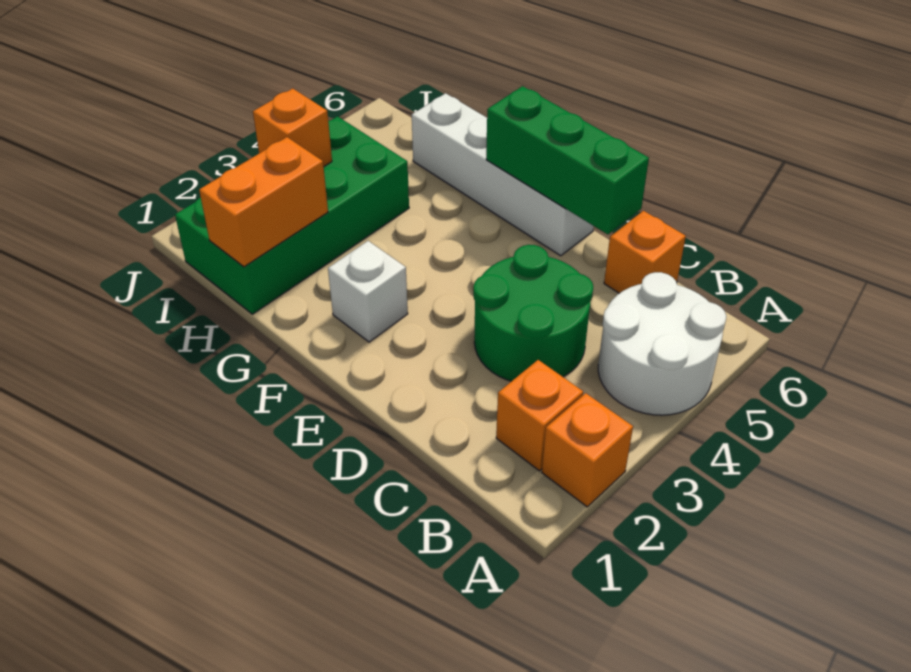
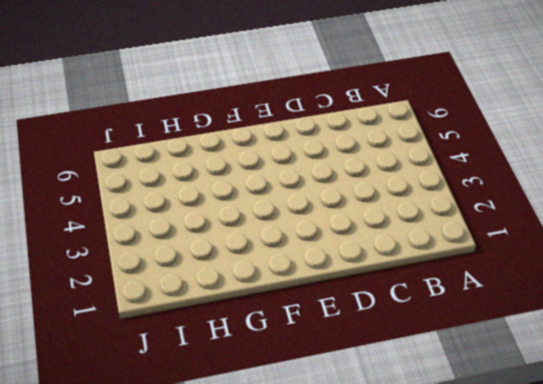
none -> orange brick A2 level 1
none -> white round brick A4:B5 level 1

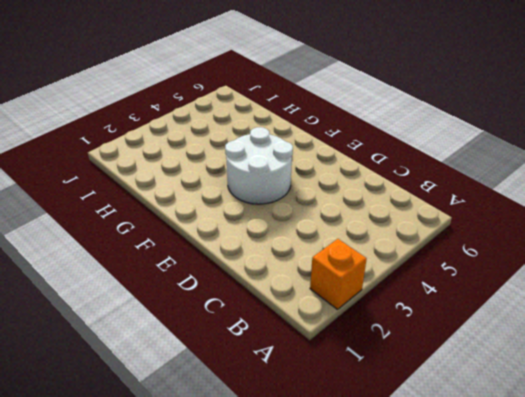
white round brick E3:F4 level 1 -> white round brick A4:B5 level 1
none -> orange brick B2 level 1
none -> green round brick C3:D4 level 1

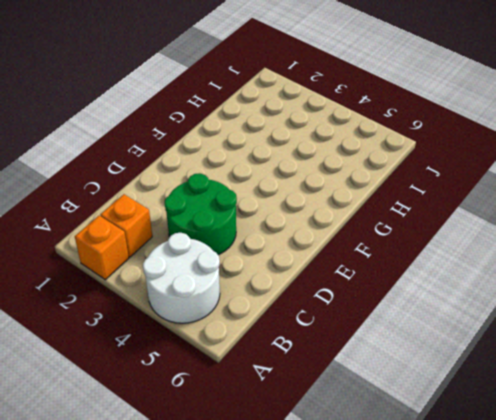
none -> orange brick C6 level 1
none -> white brick E6:H6 level 1

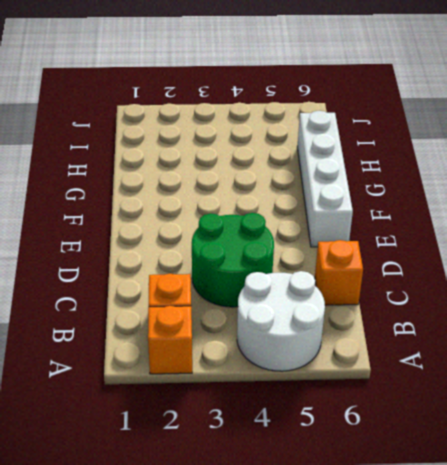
none -> white brick F2 level 1
none -> green brick H1:I4 level 1

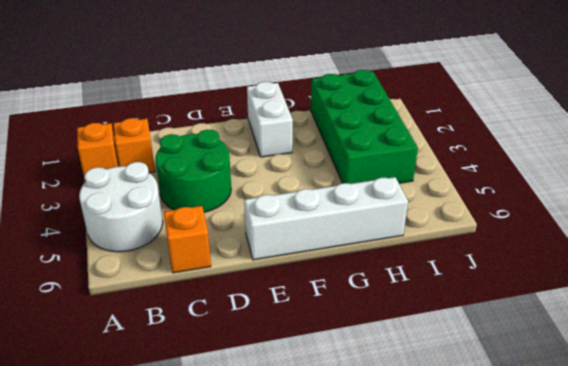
white brick F1:F2 level 1 -> white brick F2 level 1
none -> green brick D6:F6 level 2
none -> orange brick H1:H2 level 2

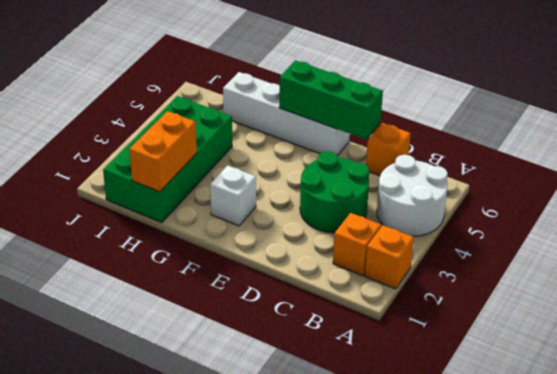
none -> orange brick I3 level 2

